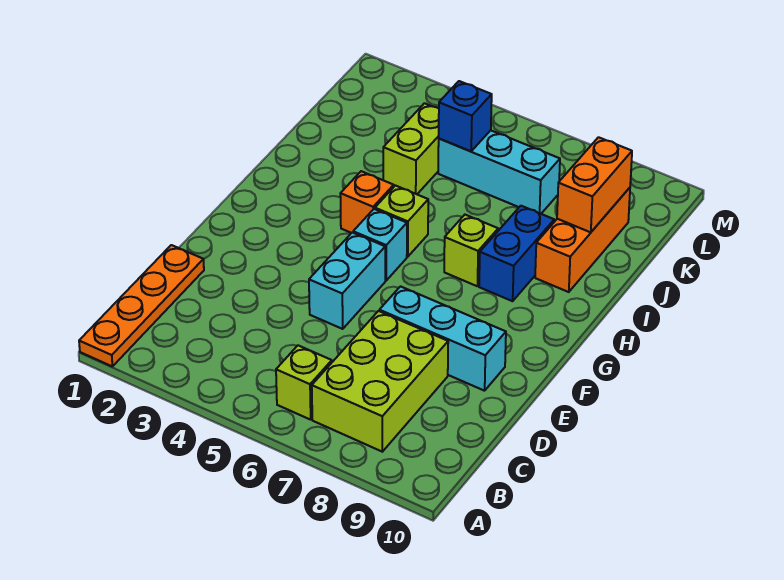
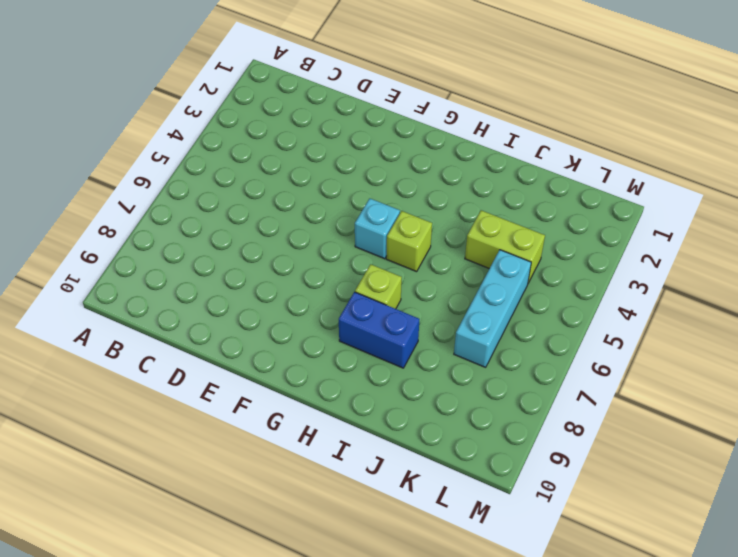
none -> orange plate A1:D1 level 1
none -> lime brick B6 level 1
none -> lime brick B7:D8 level 1

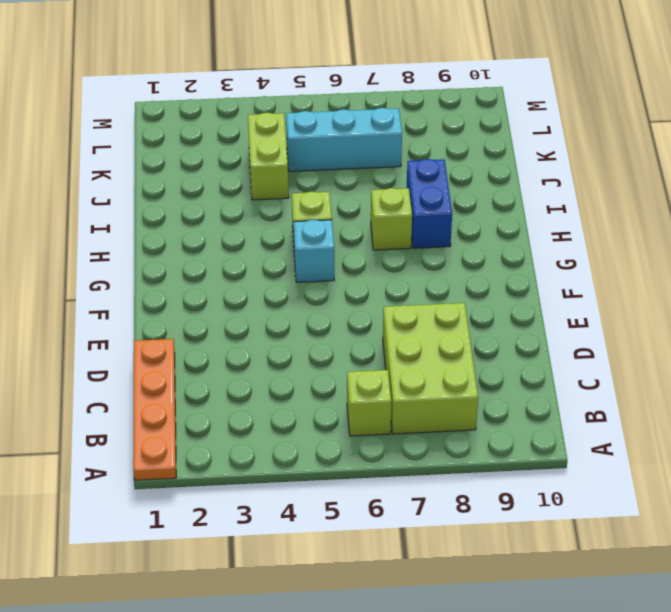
none -> cyan brick E5:F5 level 1
none -> cyan brick E7:E9 level 1
none -> orange brick H4 level 1

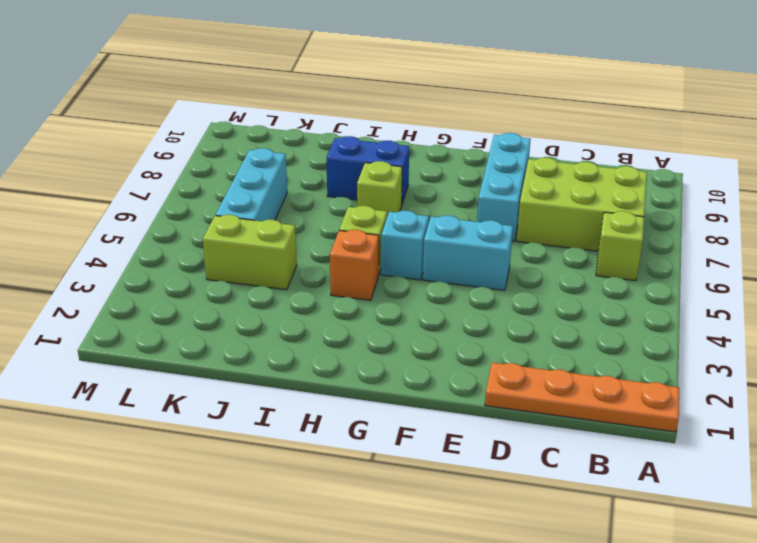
none -> orange brick I9:K9 level 1
none -> orange brick J9:K9 level 2
none -> blue brick K5 level 2

